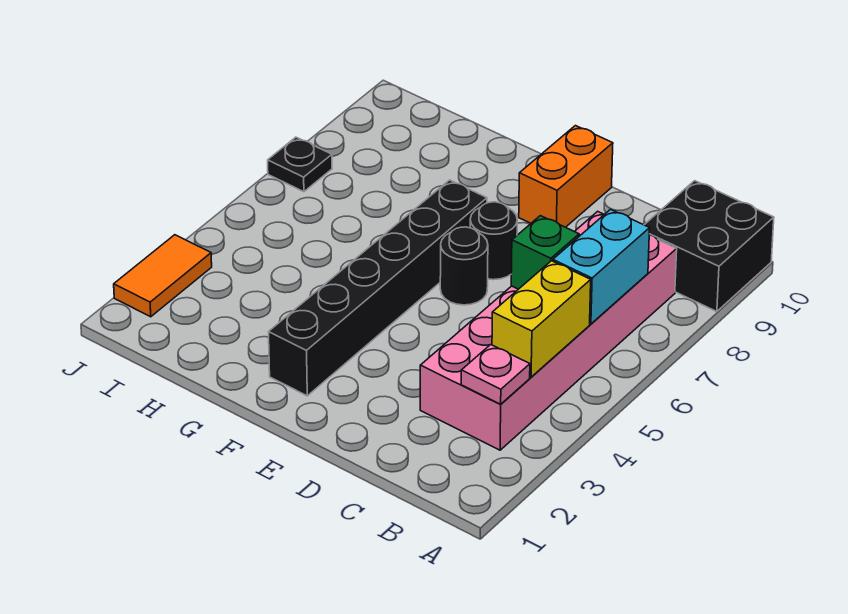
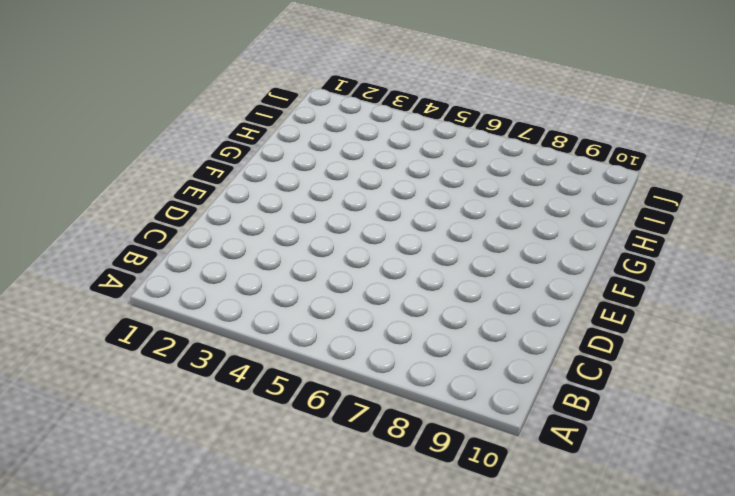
none -> black brick A9:B10 level 1
none -> pink brick B3:C8 level 1
none -> black round brick E6 level 1

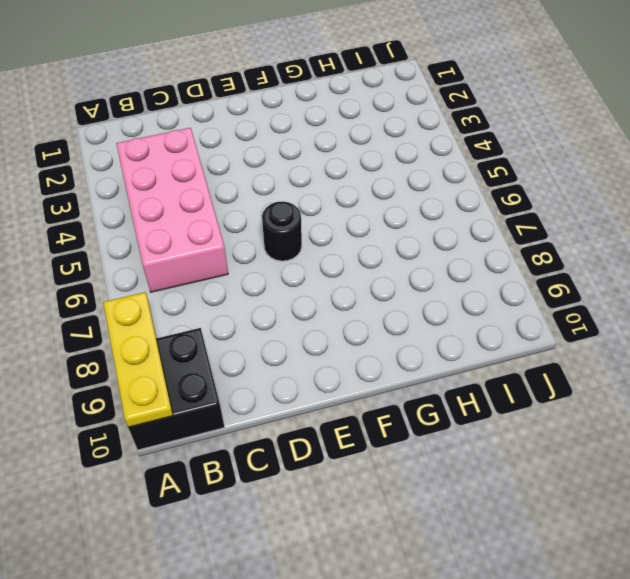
yellow plate A8:A10 level 2 -> none
pink brick B3:C6 level 1 -> pink brick B3:C8 level 1
none -> black round brick E7 level 1
none -> orange brick E9:E10 level 1
none -> black brick F2:F7 level 1

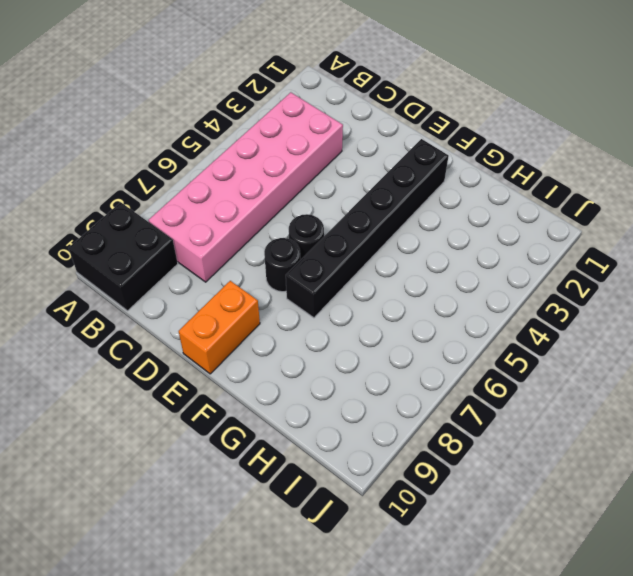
none -> orange tile J2:J3 level 1
none -> black plate J7 level 1
none -> pink plate B3 level 2

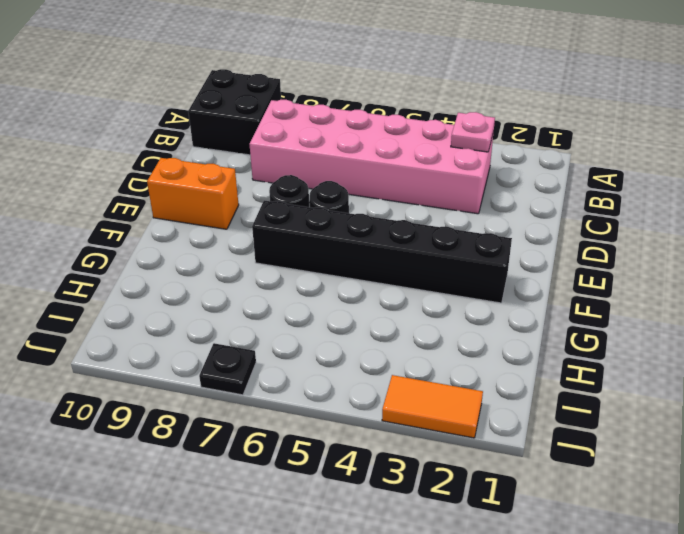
none -> yellow brick B4:B5 level 2
none -> cyan brick B6:B7 level 2
none -> green brick C6 level 2

